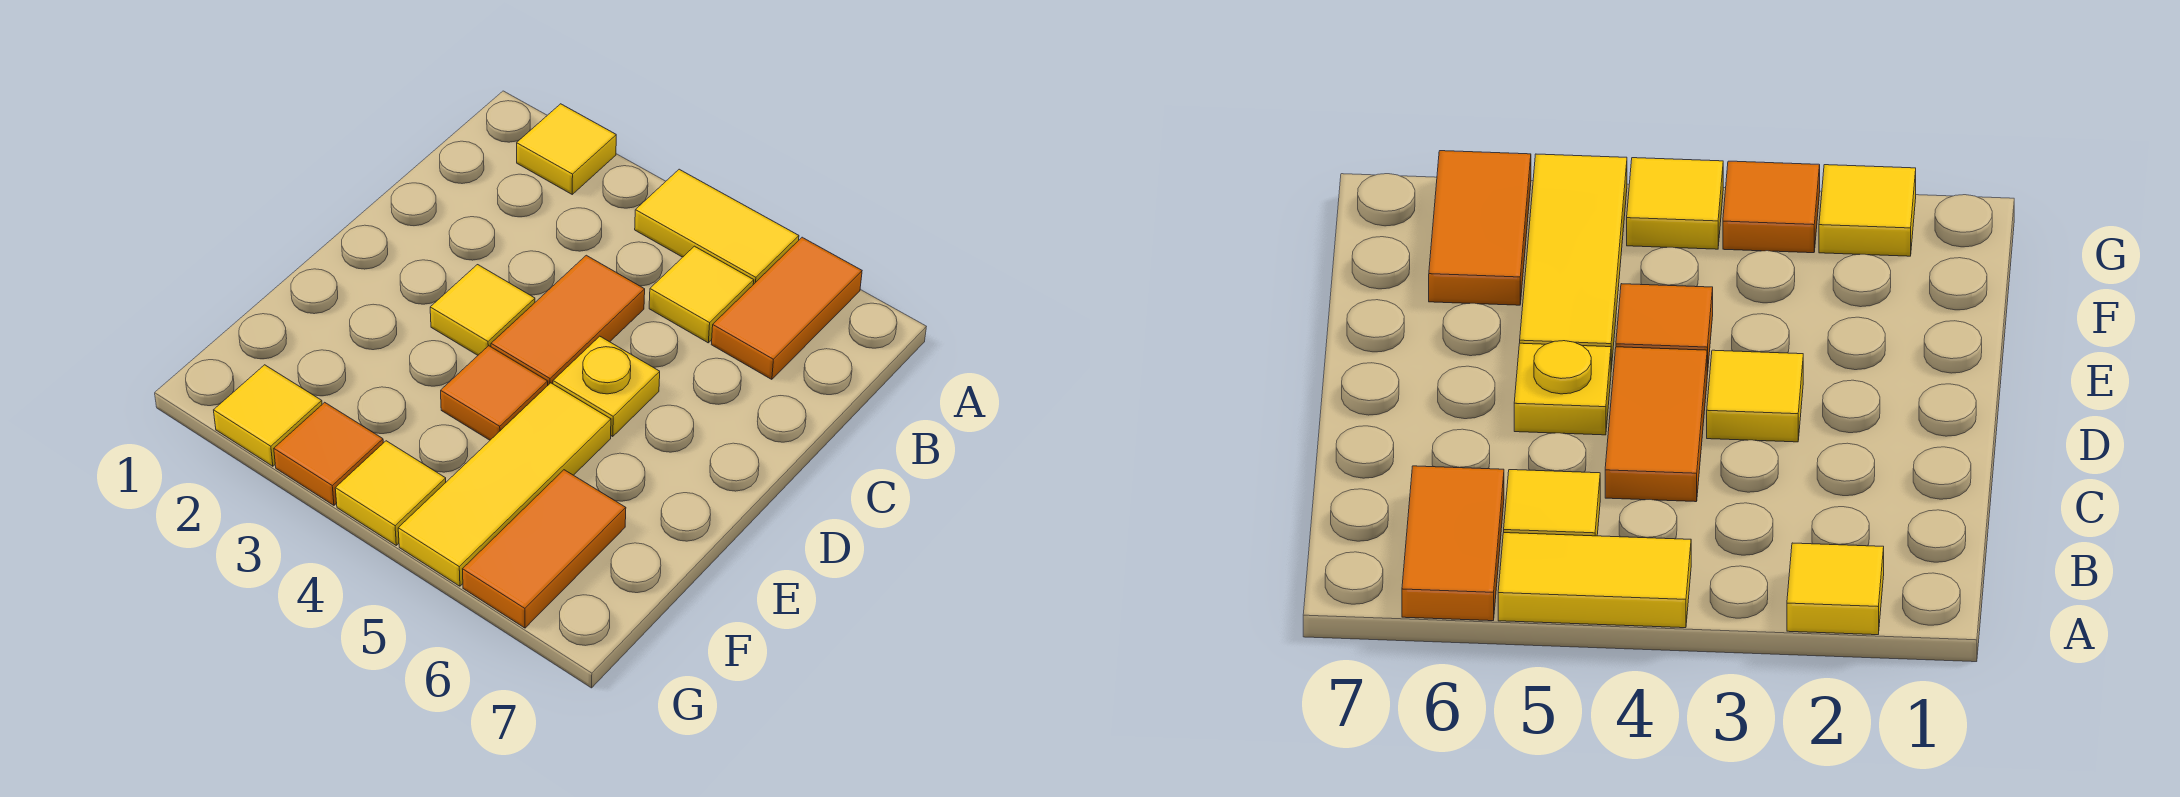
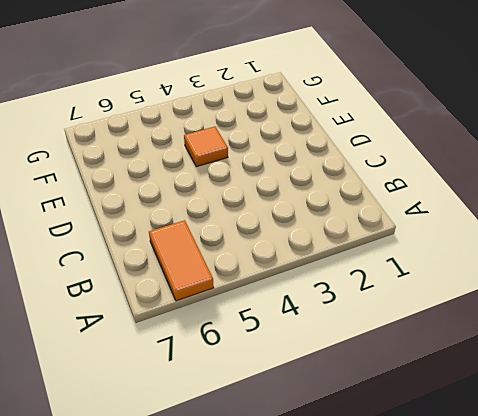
none -> yellow tile A2 level 1
none -> yellow tile A4:A5 level 1
none -> yellow tile B5 level 1

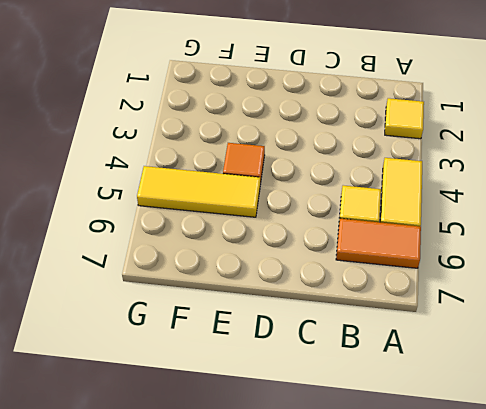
none -> orange tile C4:D4 level 1
none -> yellow tile D3 level 1
none -> yellow plate D5 level 1

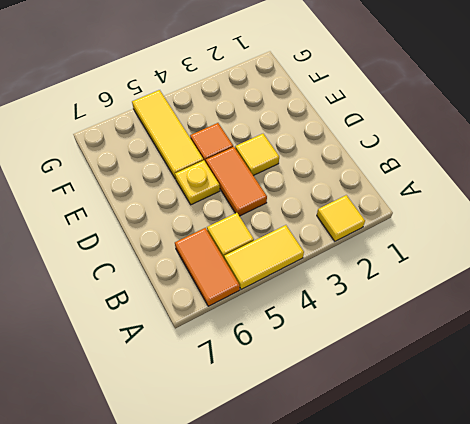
none -> orange tile F6:G6 level 1
none -> yellow tile G2 level 1
none -> orange tile G3 level 1

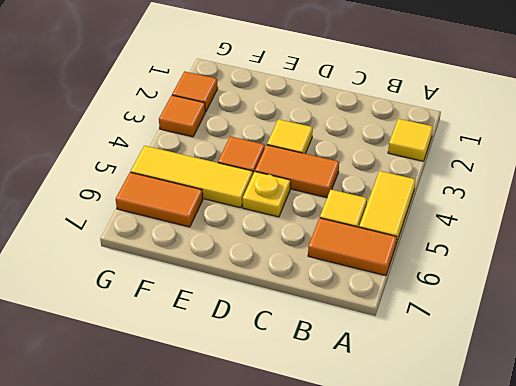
orange tile G2 level 1 -> yellow tile G2 level 1
none -> yellow tile G4 level 1

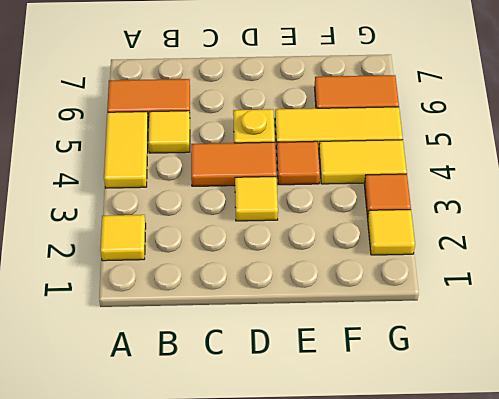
yellow tile F4:G4 level 1 -> yellow tile G4 level 1

